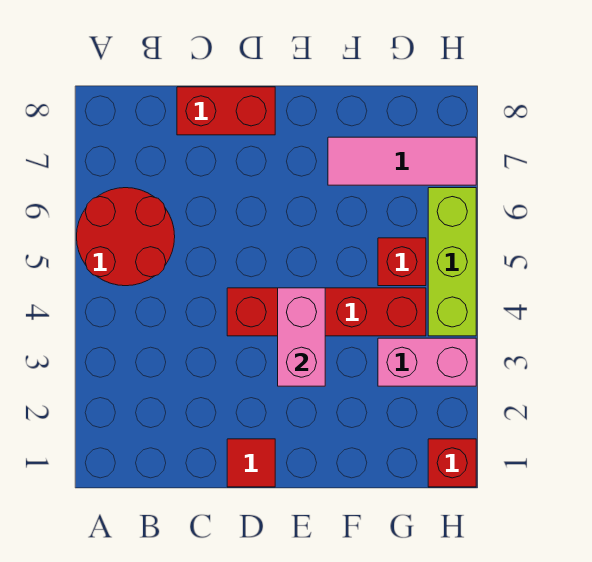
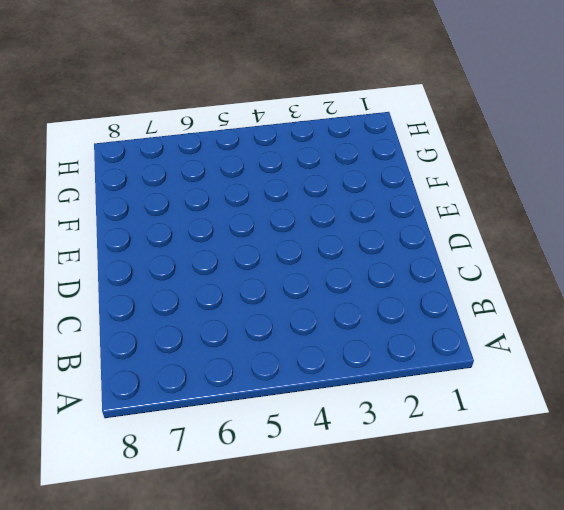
none -> red round brick A5:B6 level 1
none -> red brick C8:D8 level 1

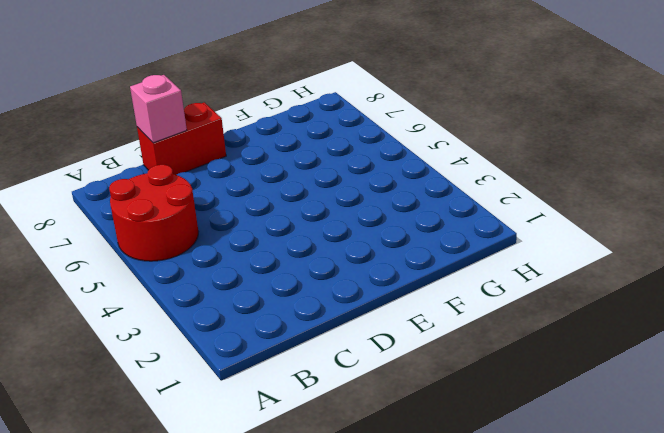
pink brick C8 level 2 -> none
none -> red tile D1 level 1
none -> red brick D4:G4 level 1

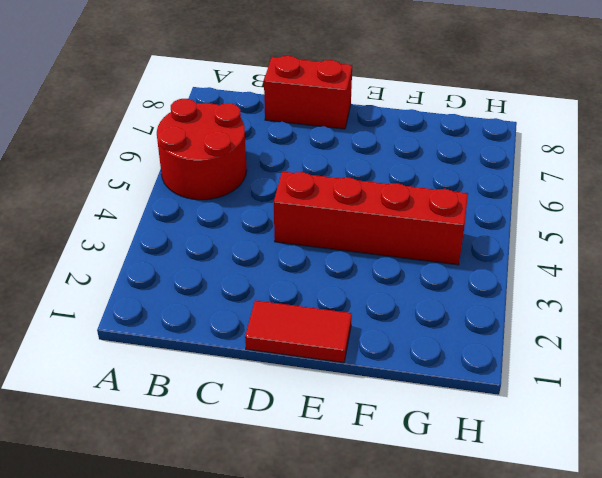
red tile D1:E1 level 1 -> red tile D1 level 1
none -> pink tile F7:H7 level 1
none -> pink brick G3:H3 level 1

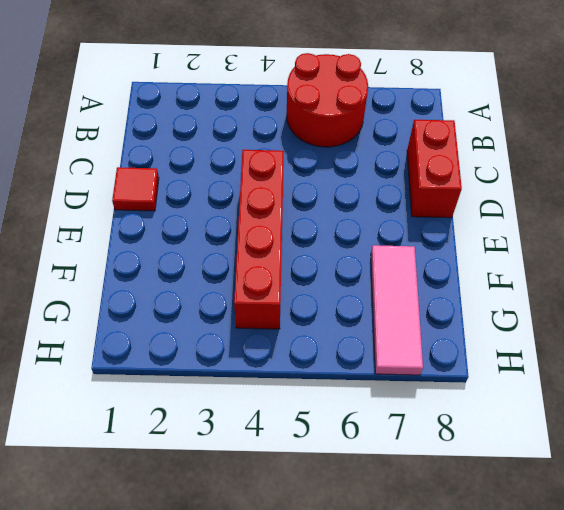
none -> pink brick G3:H3 level 1
none -> red brick G5 level 1

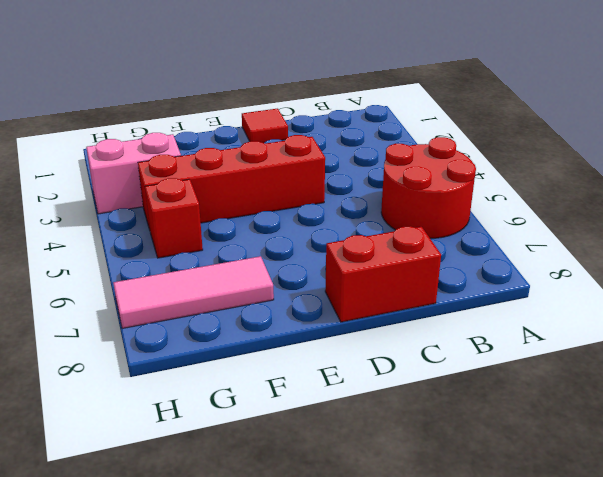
none -> red brick H1 level 1
none -> lime brick H4:H6 level 1

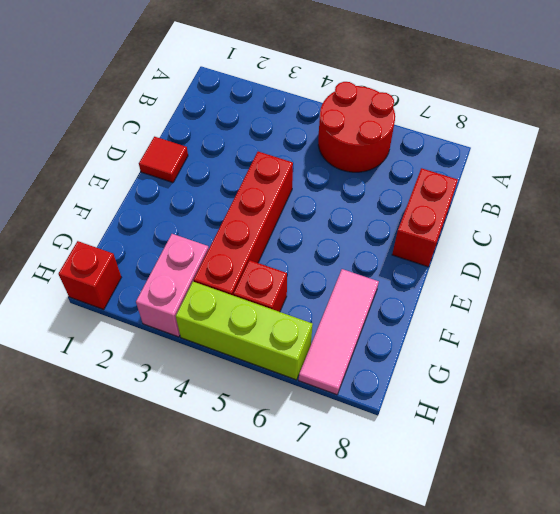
none -> pink brick E3:E4 level 2

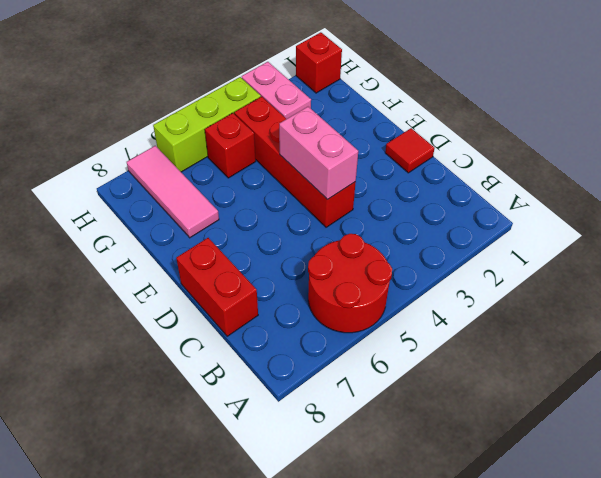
pink brick D4:E4 level 2 -> pink brick E3:E4 level 2

